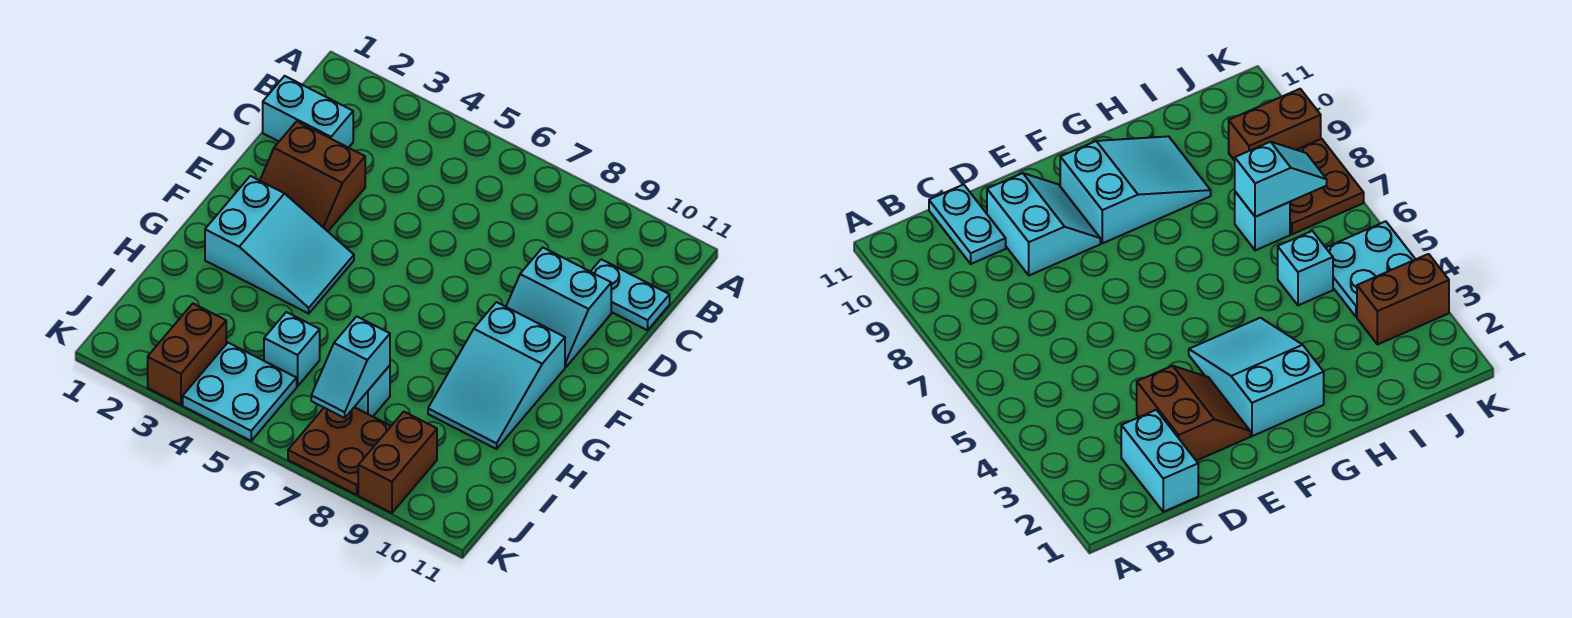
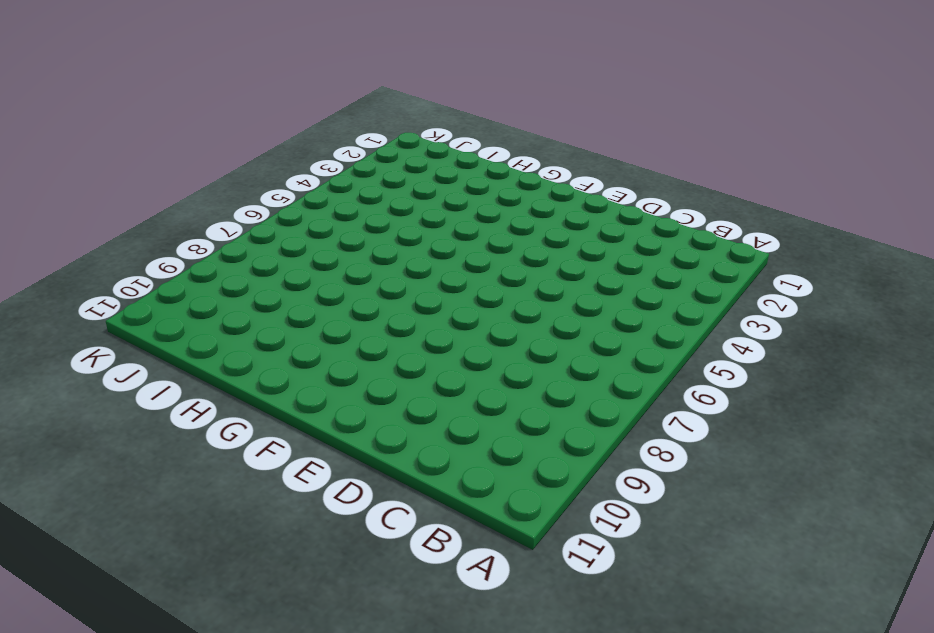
none -> cyan brick C1:C2 level 1
none -> cyan plate C10:C11 level 1
none -> brown slope D2:E3 level 1 top D

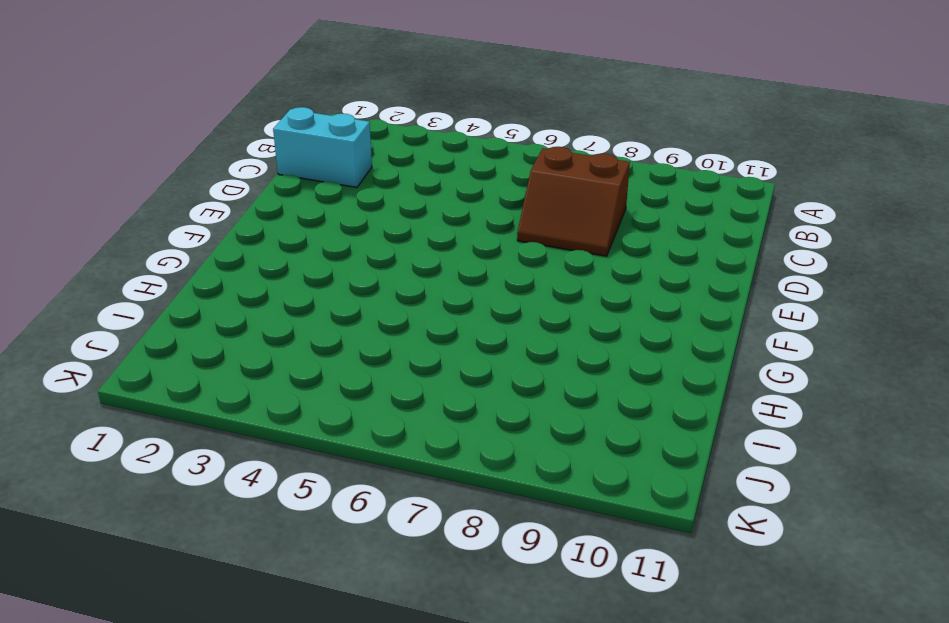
brown slope C7:D8 level 1 top C -> brown slope D2:E3 level 1 top D
none -> cyan plate C10:C11 level 1
none -> cyan slope D9:E10 level 1 top D
none -> cyan slope F2:G4 level 1 top 2

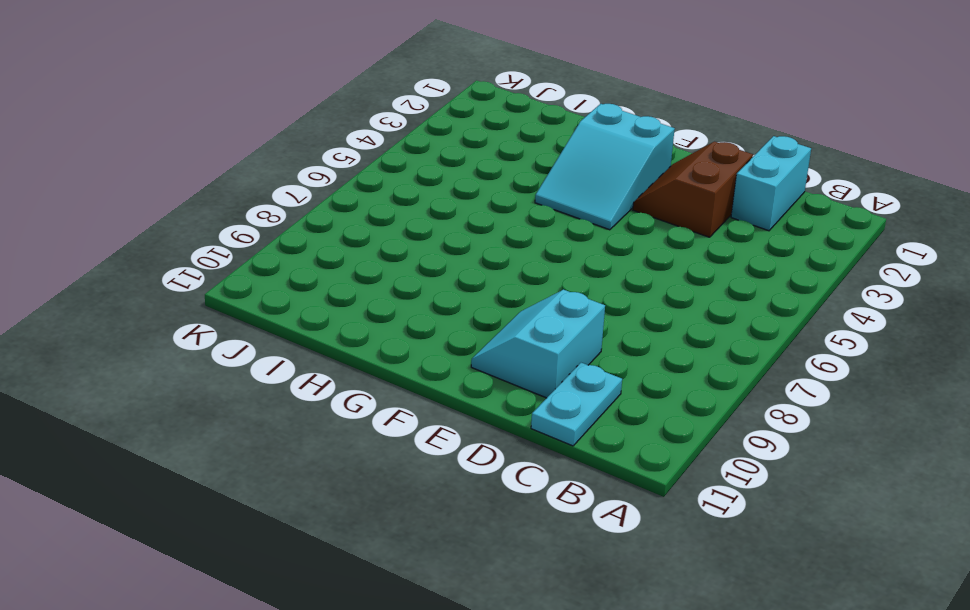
none -> cyan slope F9:H10 level 1 top F
none -> cyan brick I5 level 1
none -> cyan brick I7 level 1

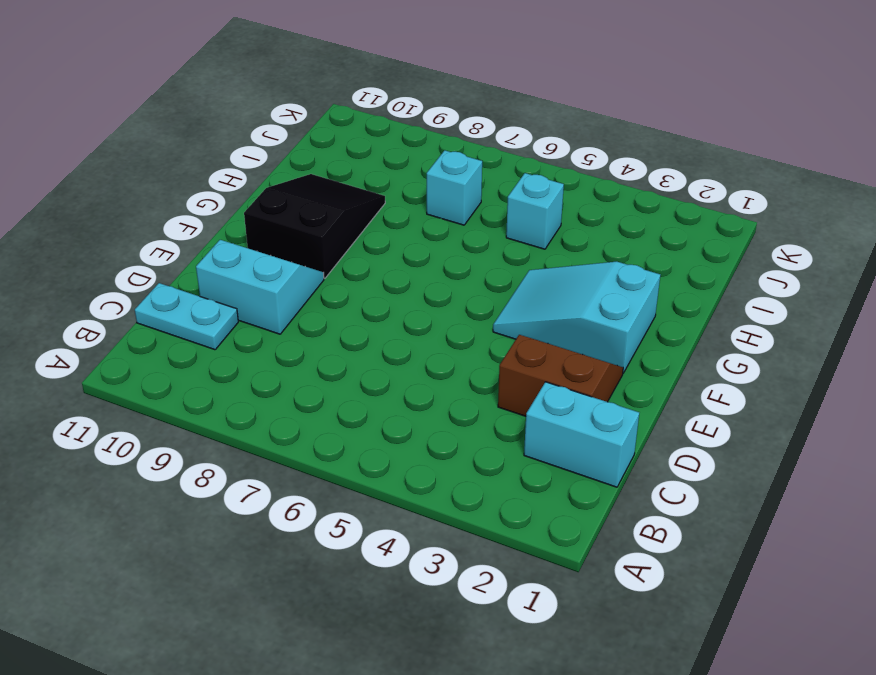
black slope F9:H10 level 1 top F -> cyan slope F9:H10 level 1 top F
none -> brown brick J3:K3 level 1
none -> cyan plate J4:K5 level 1
none -> brown plate J7:K8 level 1

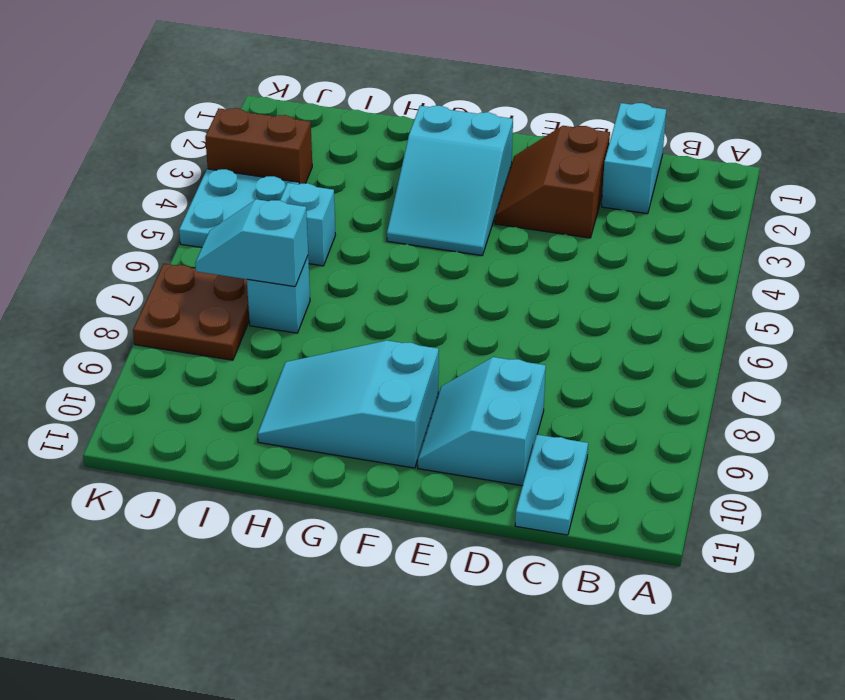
none -> brown brick J9:K9 level 1

